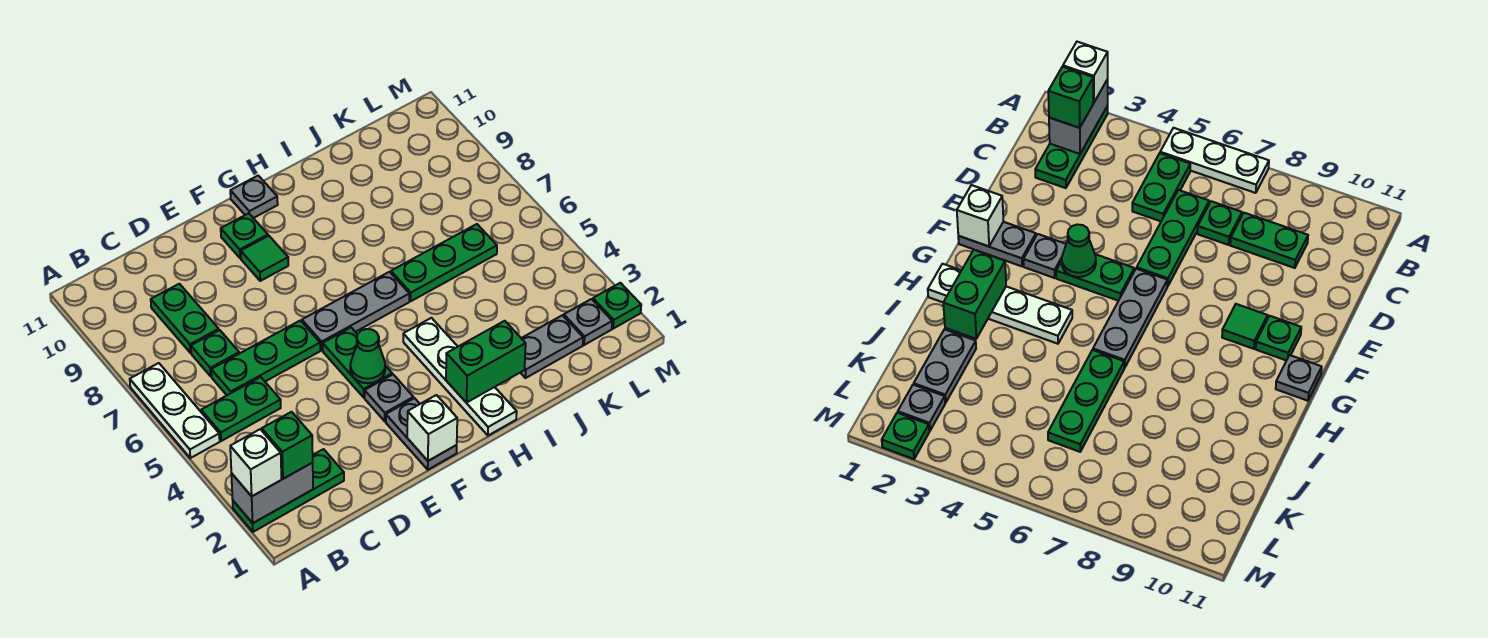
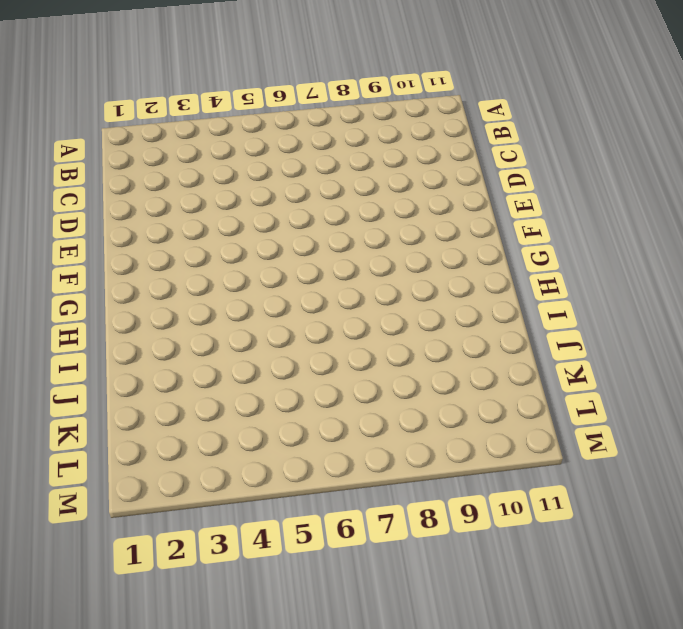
none -> green plate A2:C2 level 1
none -> white plate A5:A7 level 1
none -> green plate B5:C5 level 1

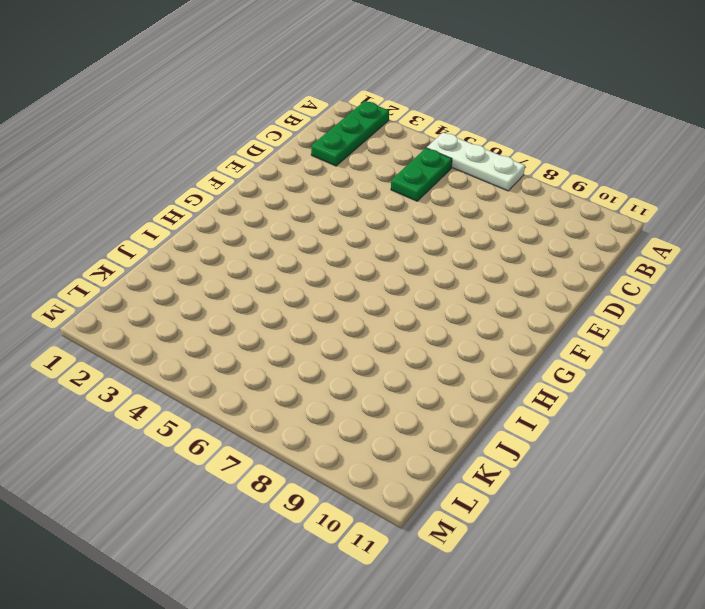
none -> green plate C6:E6 level 1
none -> green plate C7 level 1
none -> green plate C8:C9 level 1

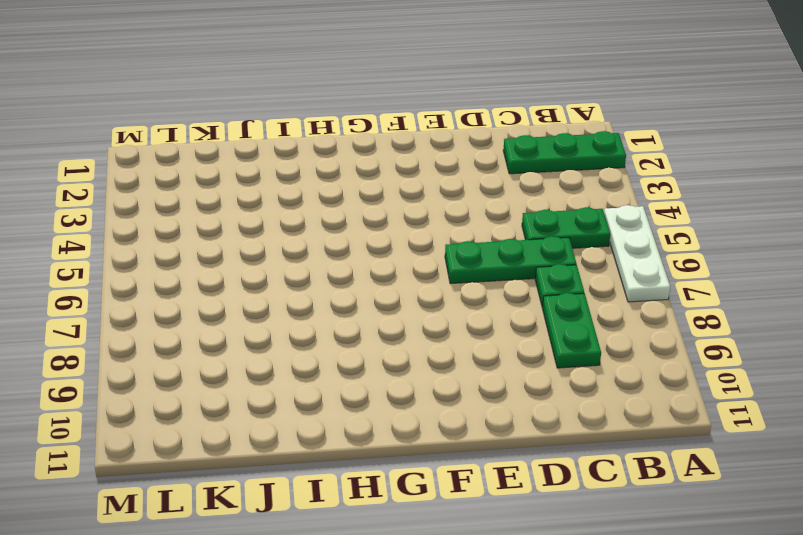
none -> grey plate F1:F2 level 1
none -> grey plate F3 level 1
none -> green plate F4:F5 level 1

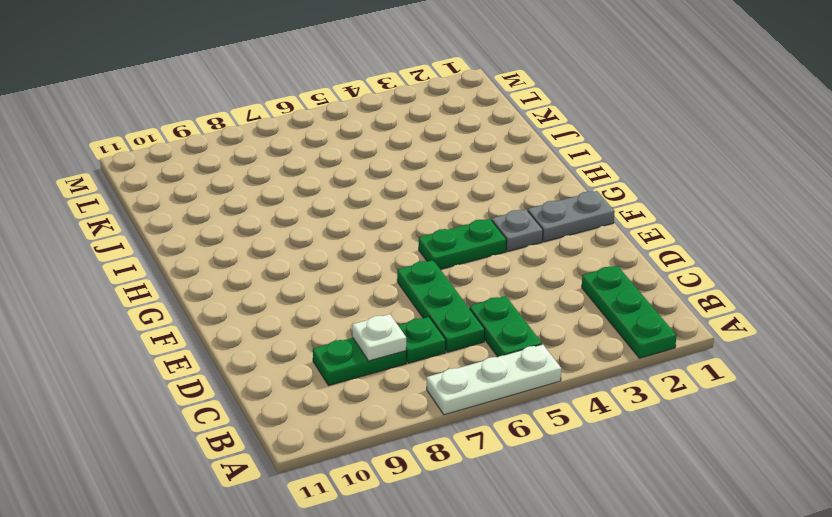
white plate C8 level 2 -> none
none -> grey plate F6:H6 level 1
none -> green tile F9 level 1
none -> green plate F10 level 1

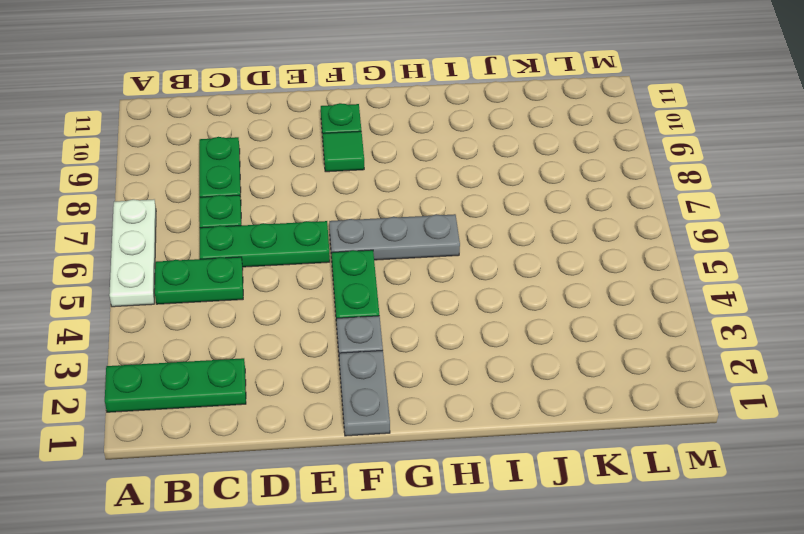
none -> grey plate G11 level 1
none -> white plate H1:H4 level 1
none -> green plate I6:K6 level 1

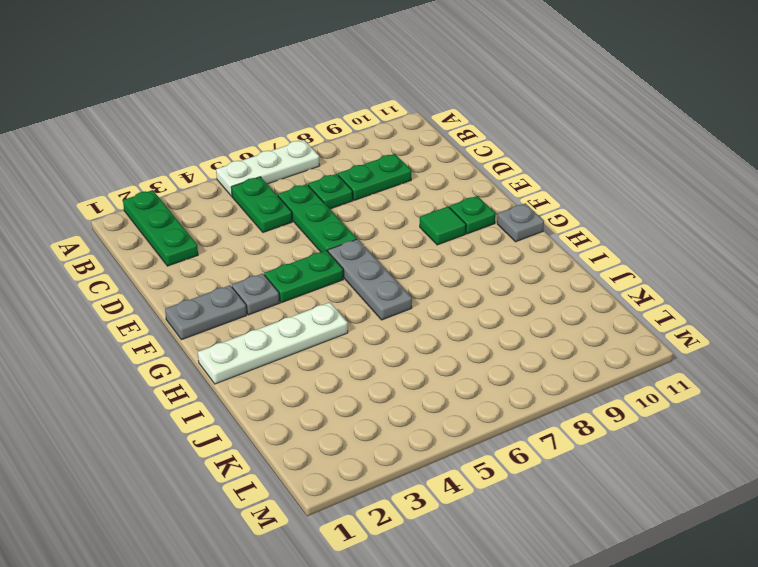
none -> green plate I6:K6 level 1
none -> grey plate J2:K2 level 1
none -> grey plate L2 level 1

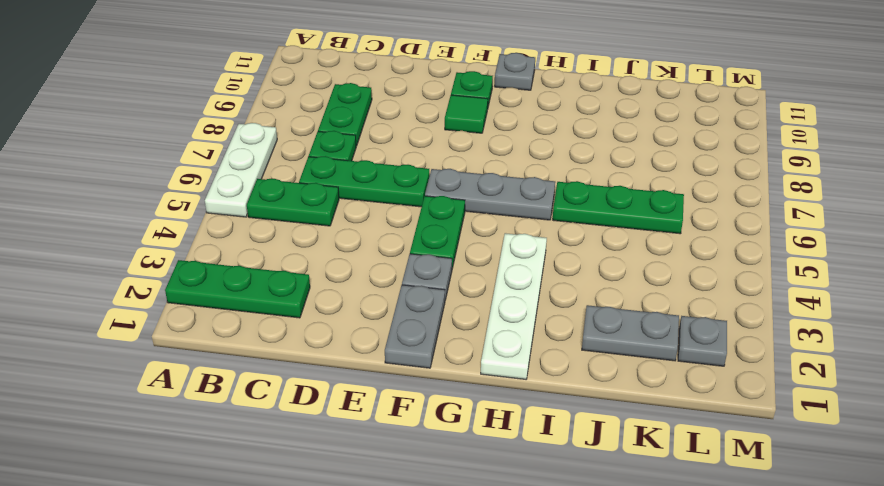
none -> green plate M2 level 1
none -> grey brick A2:B2 level 2
none -> white brick F1 level 2

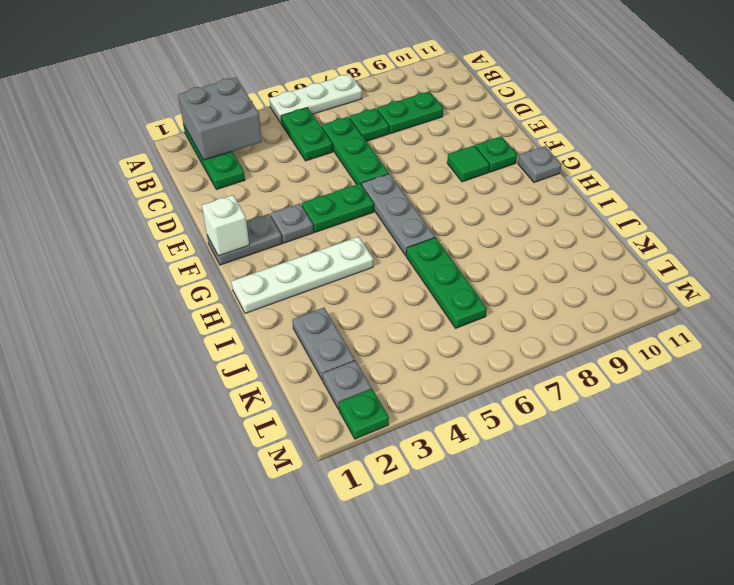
grey brick A2:B3 level 2 -> grey brick A2:B2 level 2
none -> green cone F4 level 2
none -> green brick H2:I2 level 2
none -> white brick A2 level 3

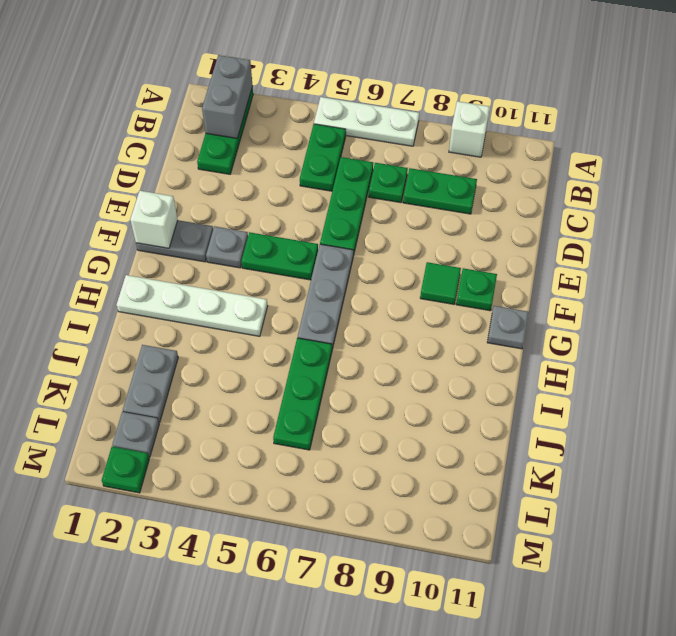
white brick A9 level 1 -> white brick A2 level 3
none -> green cone F4 level 2
none -> green brick H2:I2 level 2
none -> green brick B2 level 3

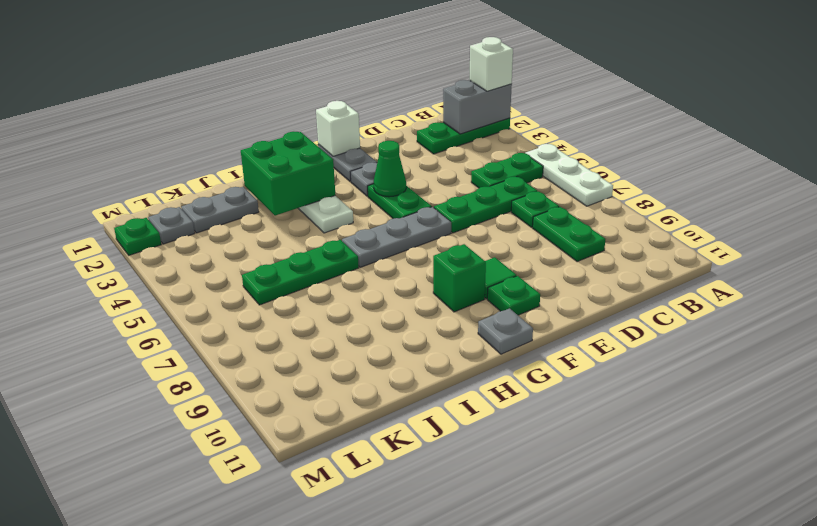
green brick G9 level 1 -> green brick B2 level 3
green brick H2:I3 level 2 -> green brick H2:I2 level 2

